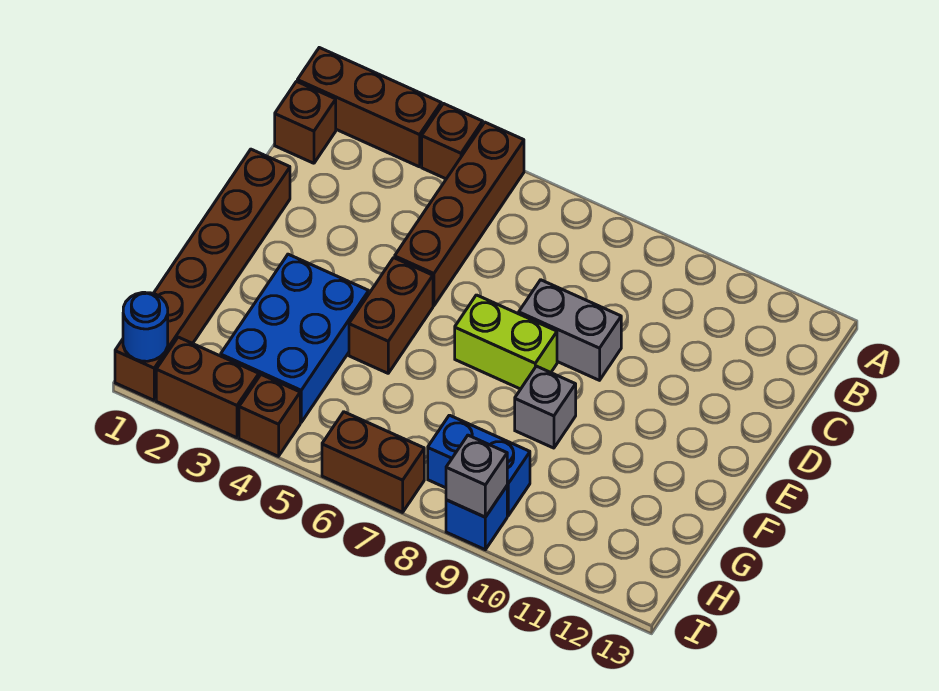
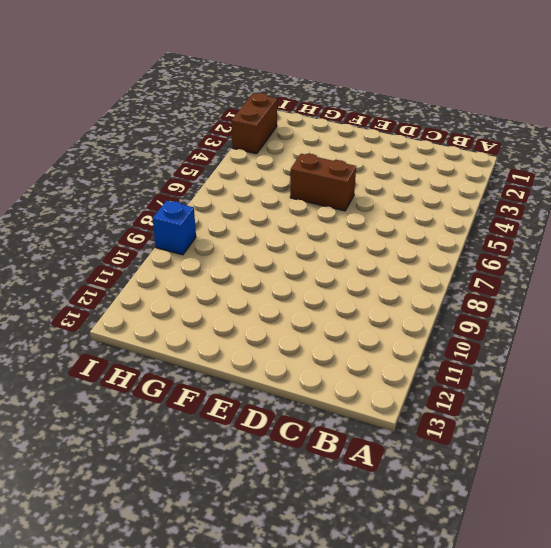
none -> brown brick A1:A3 level 1
none -> brown brick A4 level 1
none -> brown brick A5:D5 level 1

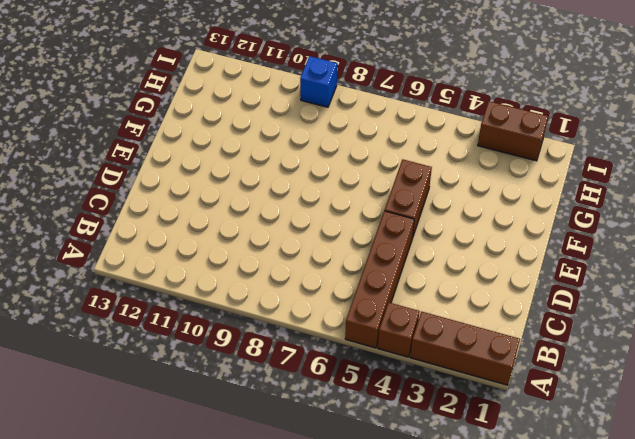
none -> brown brick B1 level 1
none -> brown brick D1:I1 level 1
none -> grey brick D8:D9 level 1

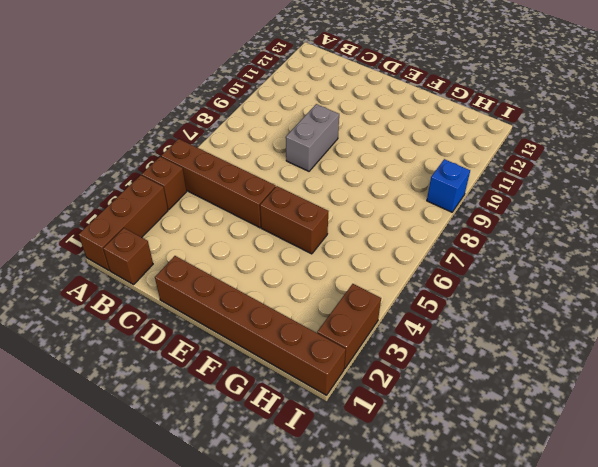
none -> lime brick E7:E8 level 1
none -> blue brick F3:H4 level 1
none -> grey brick F9 level 1

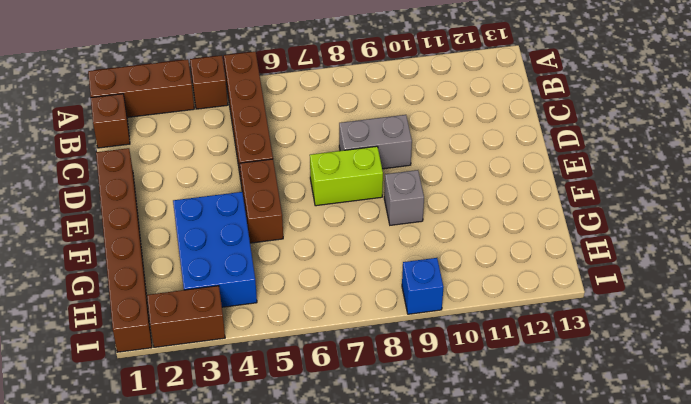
none -> blue brick H8:H9 level 1
none -> brown brick I4 level 1
none -> brown brick I6:I7 level 1

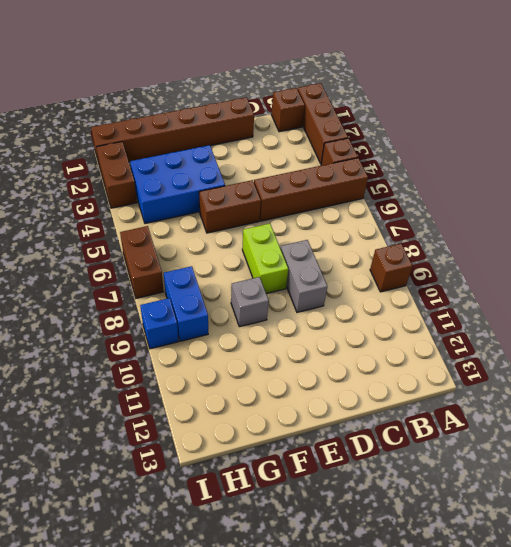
brown brick A9 level 1 -> brown brick I4 level 1
none -> blue round brick I1 level 2
none -> grey brick I9 level 2

